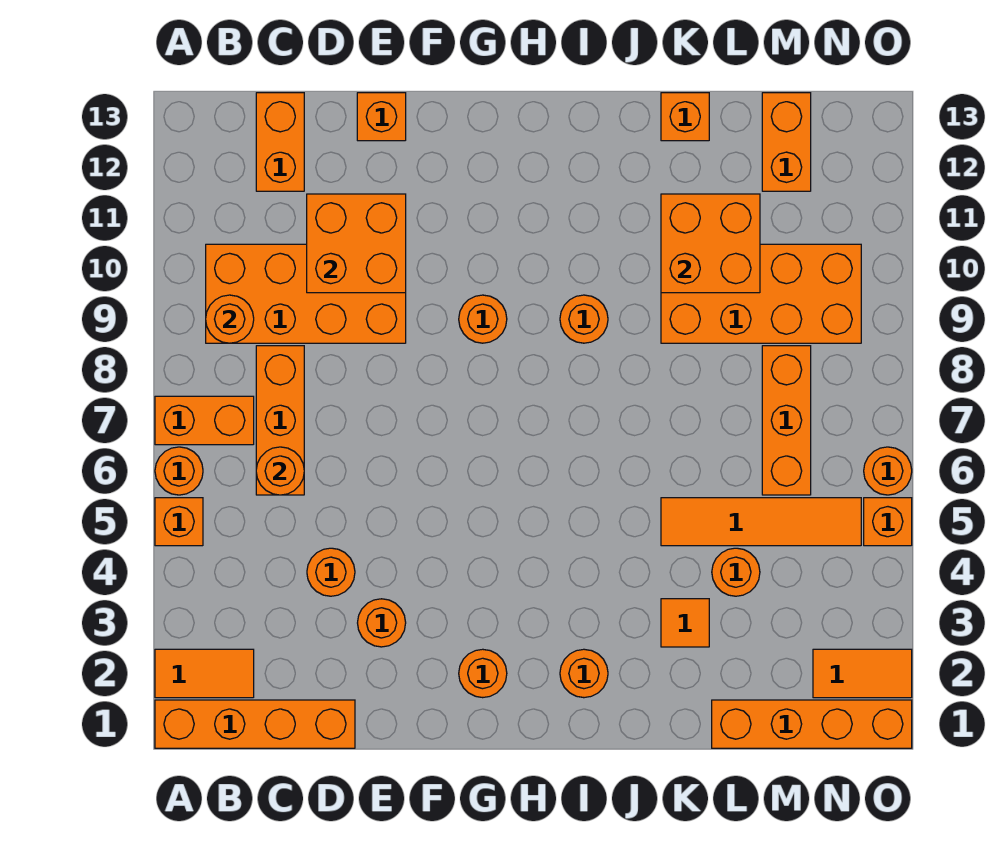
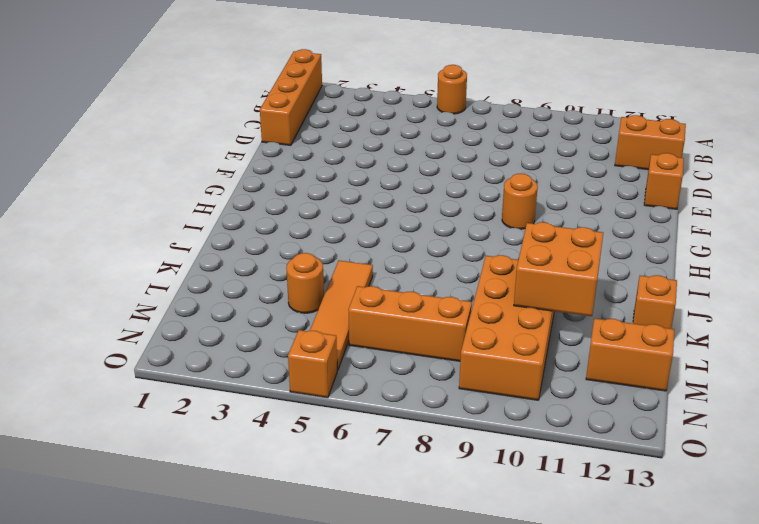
none -> orange tile A2:B2 level 1
none -> orange brick A5 level 1
none -> orange brick A7:B7 level 1
none -> orange brick B9:E10 level 1

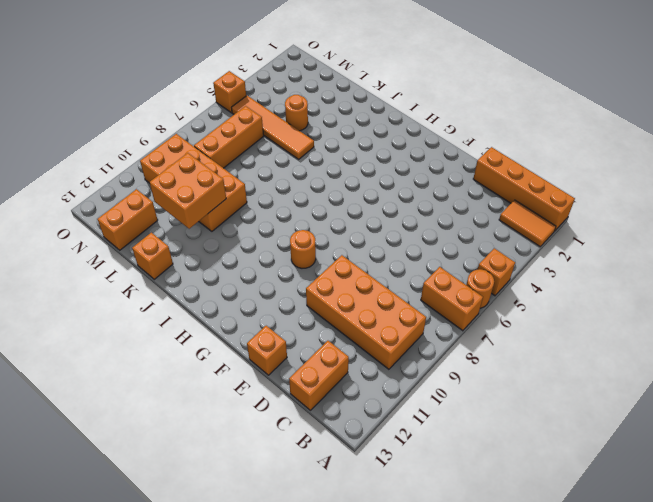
none -> orange brick C6:C8 level 1
none -> orange round brick D4 level 1
none -> orange round brick E3 level 1
none -> orange round brick G2 level 1

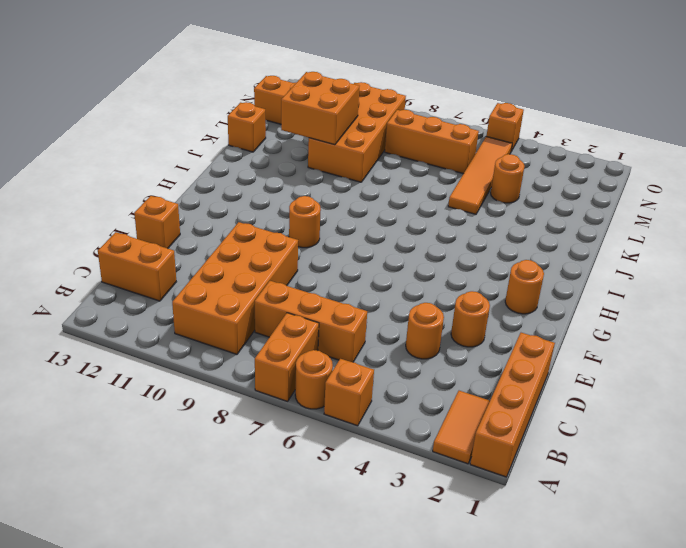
none -> orange round brick I2 level 1
none -> orange round brick I9 level 1
none -> orange tile K3 level 1
none -> orange brick L1:O1 level 1

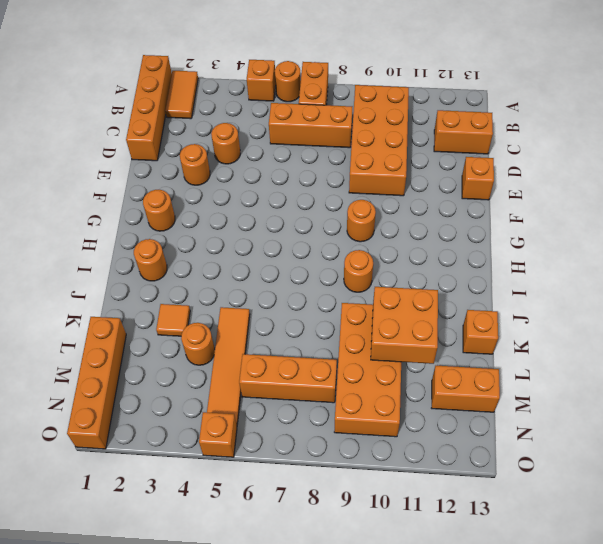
none -> orange tile N2:O2 level 1
none -> orange round brick O6 level 1
none -> orange round brick B9 level 2
none -> orange round brick C6 level 2

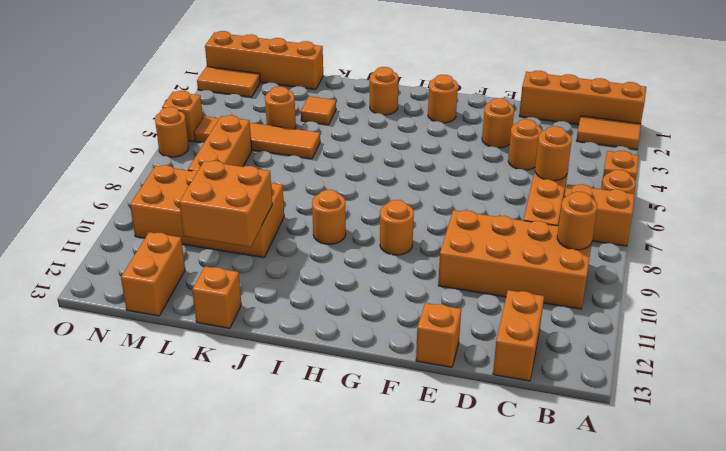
none -> orange brick D10:E11 level 2

